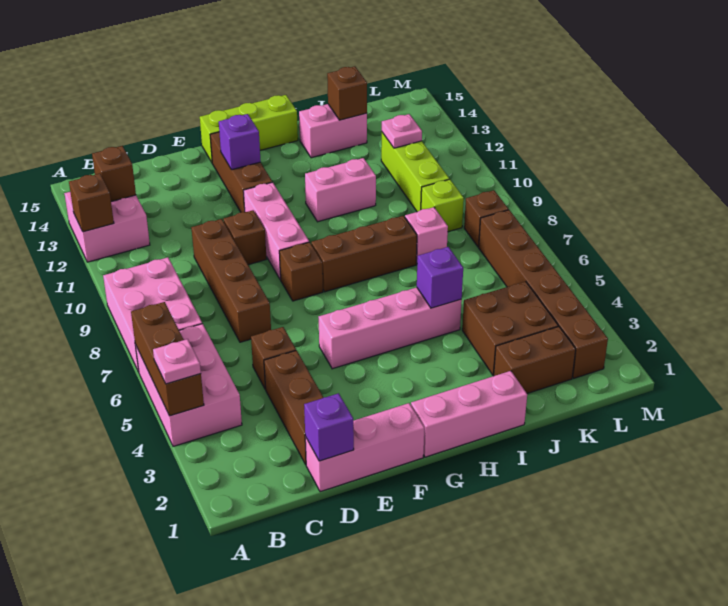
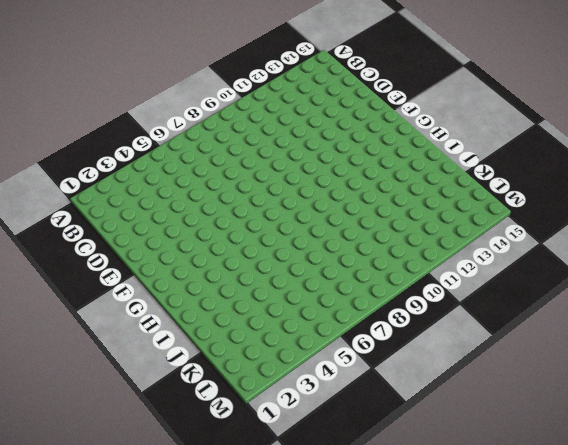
none -> pink brick A4:B6 level 1
none -> pink brick A7:B9 level 1
none -> pink brick A12:B13 level 1
none -> pink brick D1:F1 level 1

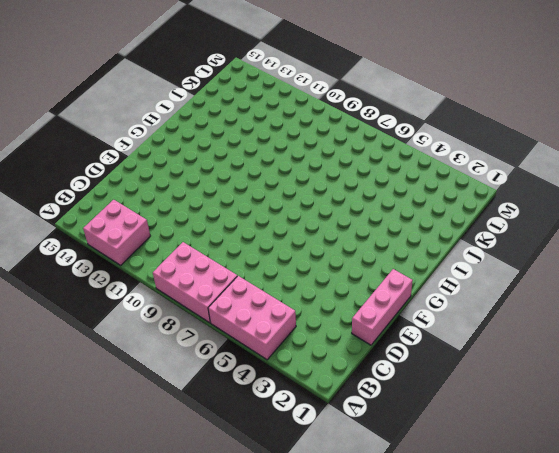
none -> brown brick D2:D4 level 1
none -> brown brick D5 level 1
none -> brown brick D7:D10 level 1
none -> brown brick E10 level 1

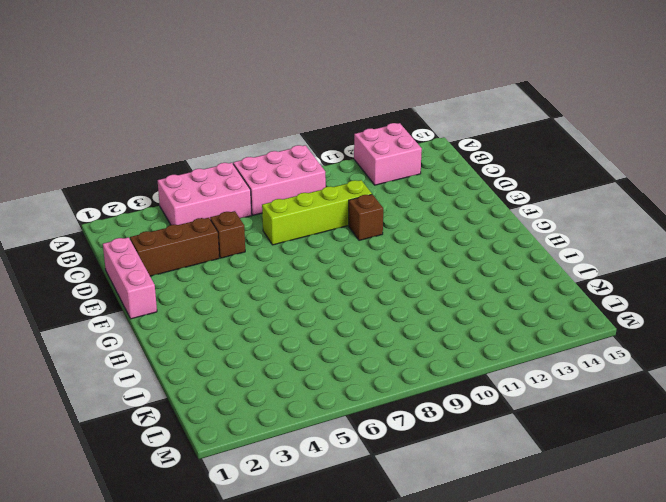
lime brick D7:D10 level 1 -> brown brick D7:D10 level 1
none -> pink brick F5:I5 level 1
none -> brown brick F8 level 1
none -> pink brick F9:F11 level 1
none -> brown brick F12:F14 level 1

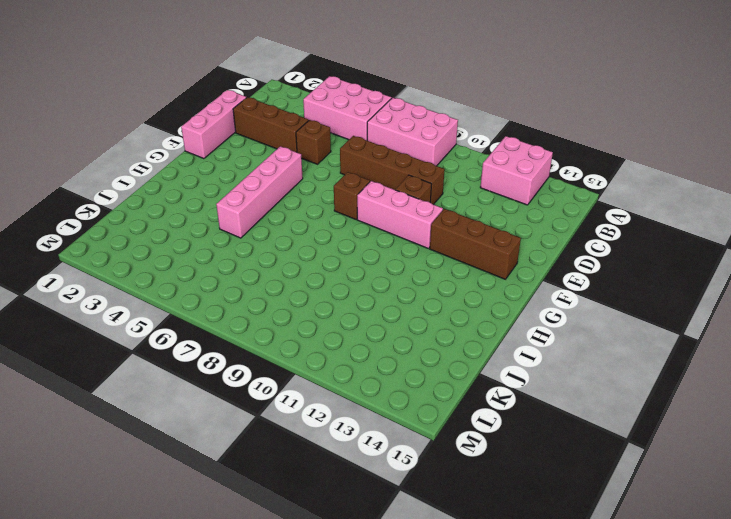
none -> lime brick F15:H15 level 1
none -> pink brick G1:I1 level 1
none -> brown brick G8:I8 level 1
none -> pink brick H11:I11 level 1

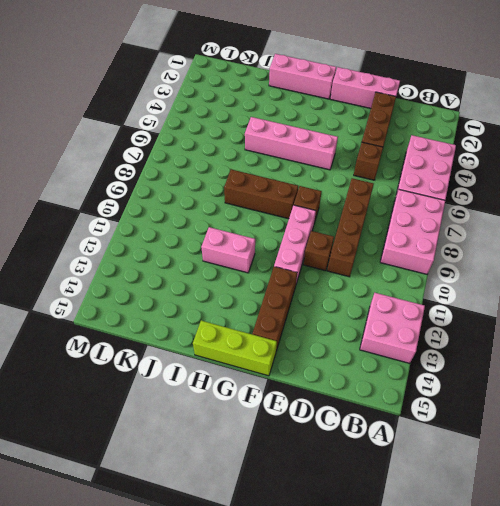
none -> pink brick I14:J14 level 1
none -> brown brick J2:K2 level 1
none -> brown brick J3:K4 level 1
none -> pink brick J8 level 1

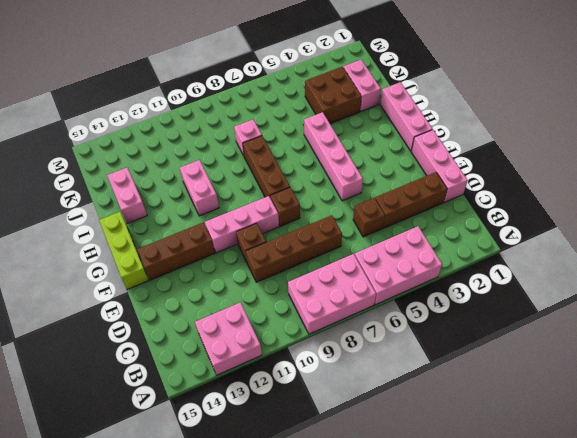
pink brick J2:K2 level 1 -> brown brick J2:K2 level 1
none -> lime brick K9 level 1
none -> lime brick K10:K12 level 1
none -> brown brick L2:L7 level 1
none -> brown brick L8 level 1

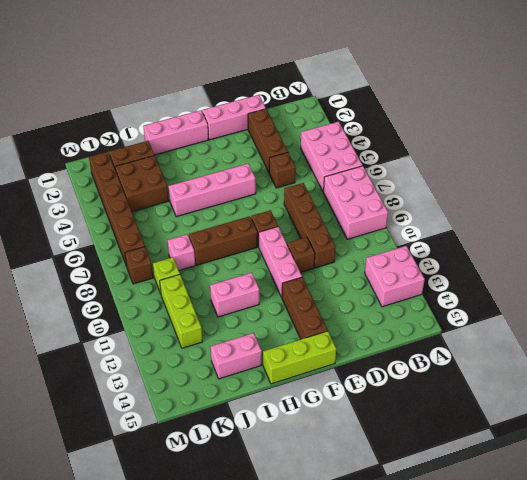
none -> brown brick A4:A6 level 2
none -> brown brick A12 level 2
none -> brown brick B13 level 2
none -> purple brick D1 level 2

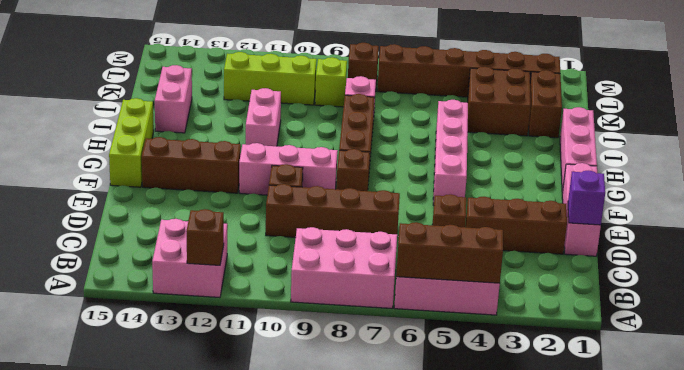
none -> brown brick B13 level 2
none -> purple brick F13 level 2
none -> purple brick I5 level 2
none -> brown brick J14 level 2

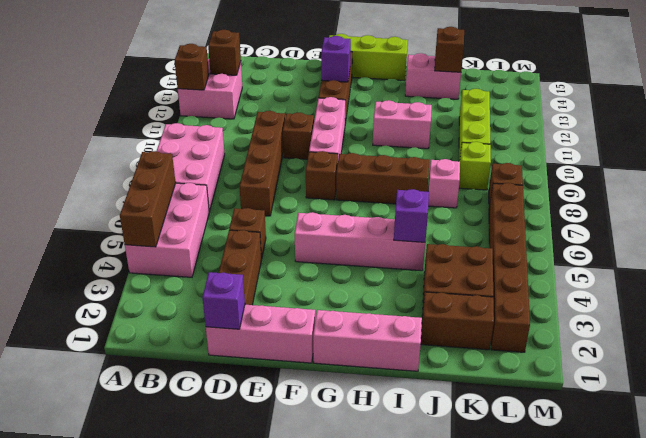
none -> pink plate K12 level 2
none -> pink plate A4 level 3

